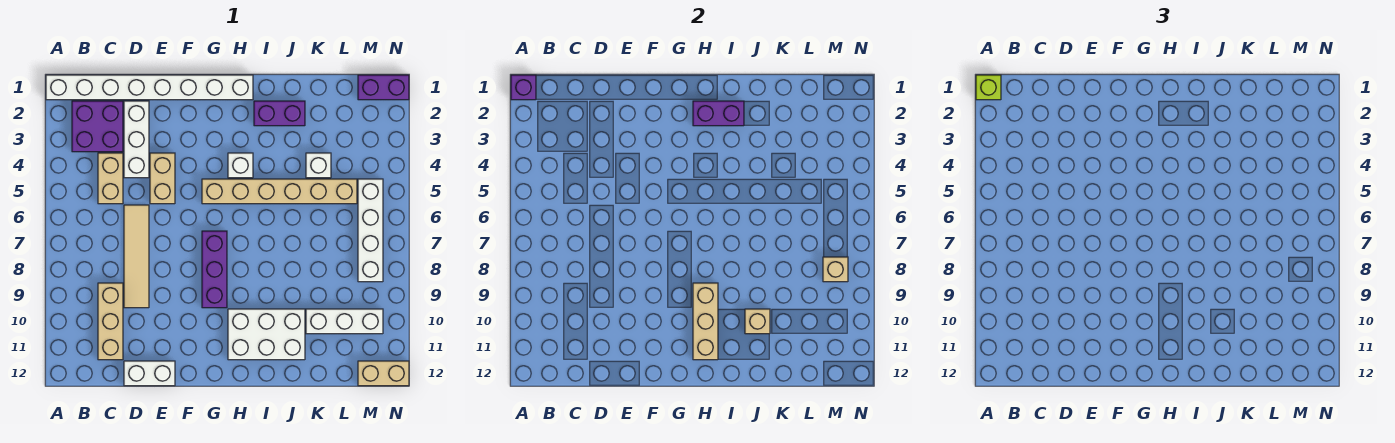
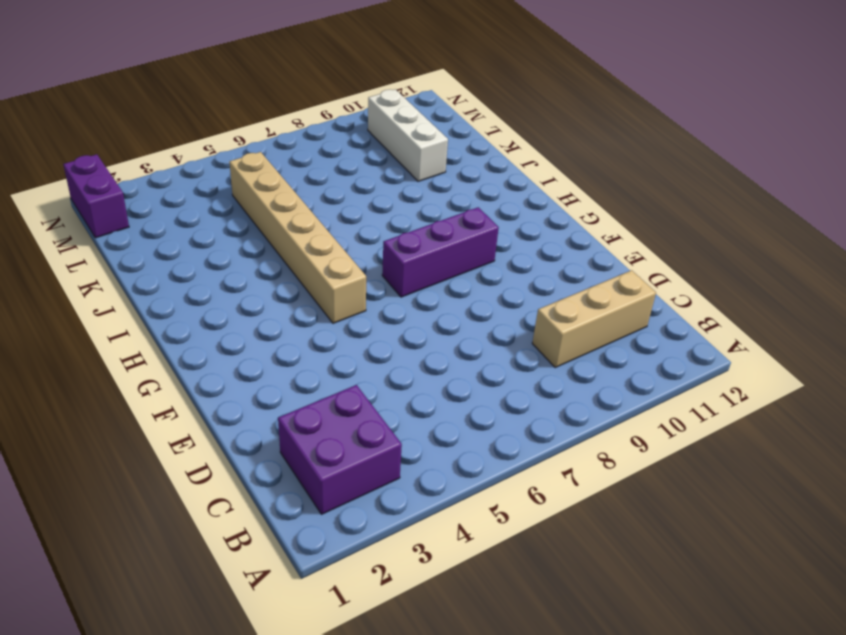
none -> white brick A1:H1 level 1
none -> tan brick C4:C5 level 1
none -> white brick D2:D4 level 1

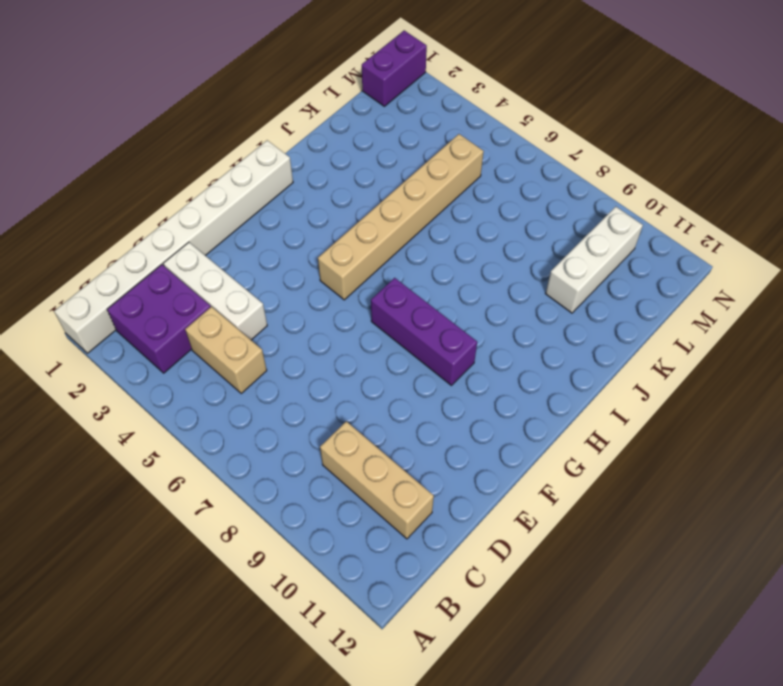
none -> tan tile D6:D9 level 1
none -> white brick D12:E12 level 1
none -> tan brick E4:E5 level 1

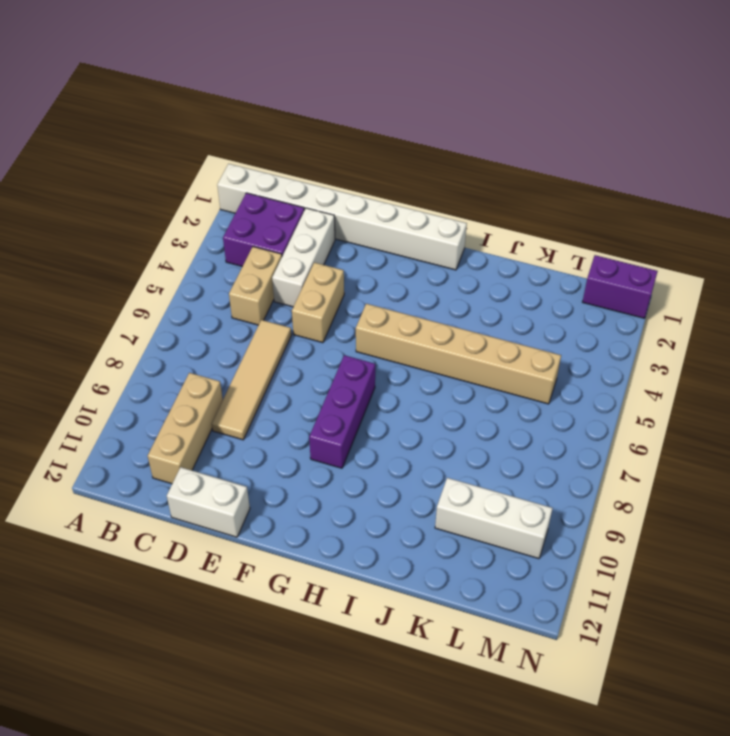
none -> white brick H4 level 1
none -> white brick H10:J11 level 1
none -> purple brick I2:J2 level 1

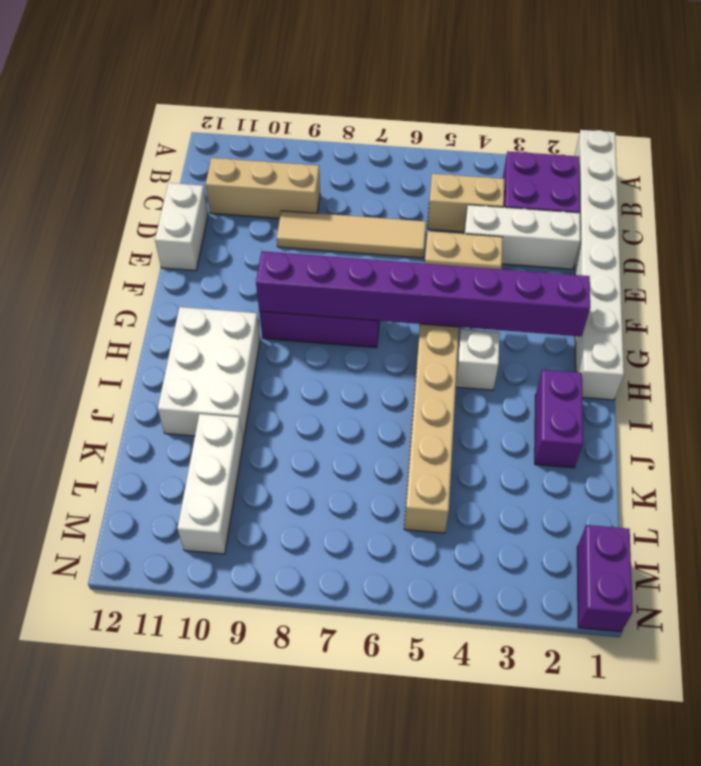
purple brick G2:G9 level 2 -> none
none -> white brick K4 level 1
none -> white brick M5:M8 level 1
none -> tan brick M12:N12 level 1

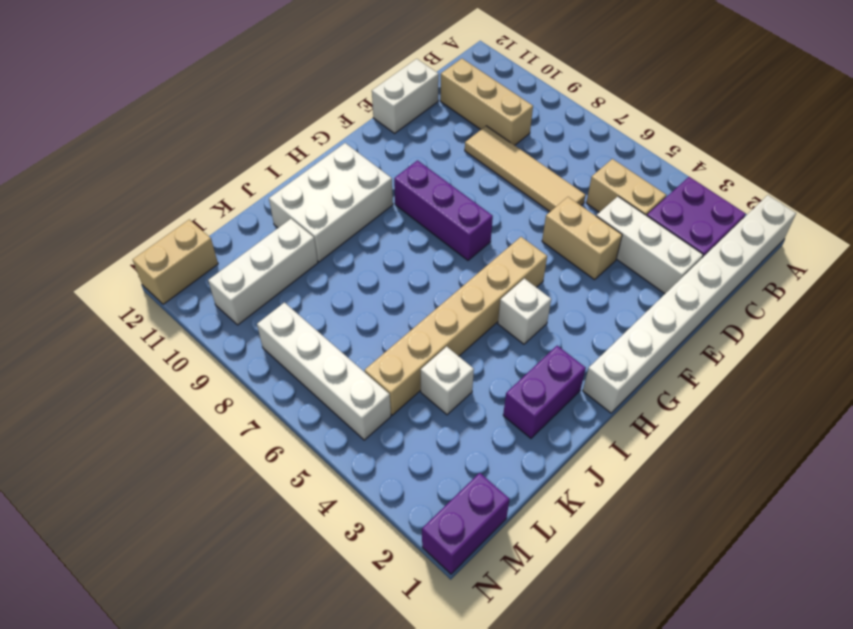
none -> purple brick A1 level 2
none -> purple brick H2:I2 level 2
none -> tan brick H9:H11 level 2

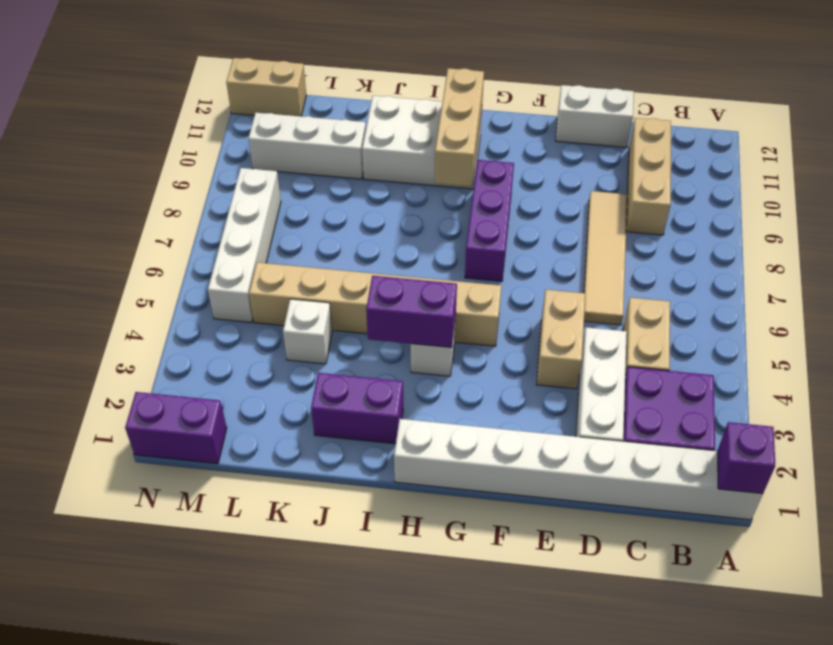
purple brick H4:I4 level 2 -> purple brick H2:I2 level 2
none -> tan brick J10 level 2
none -> tan brick M8 level 2
none -> lime brick A1 level 3

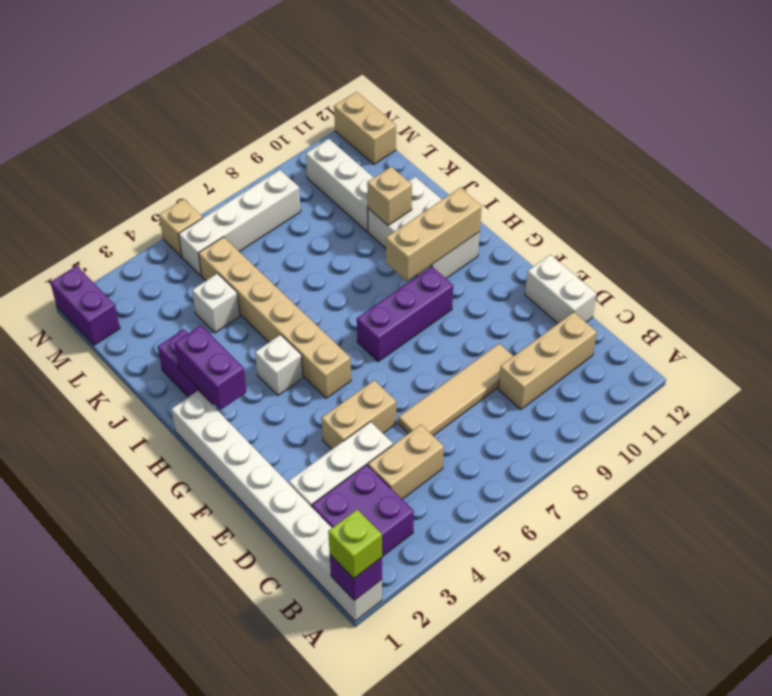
tan brick N5 level 1 -> tan brick M8 level 2

